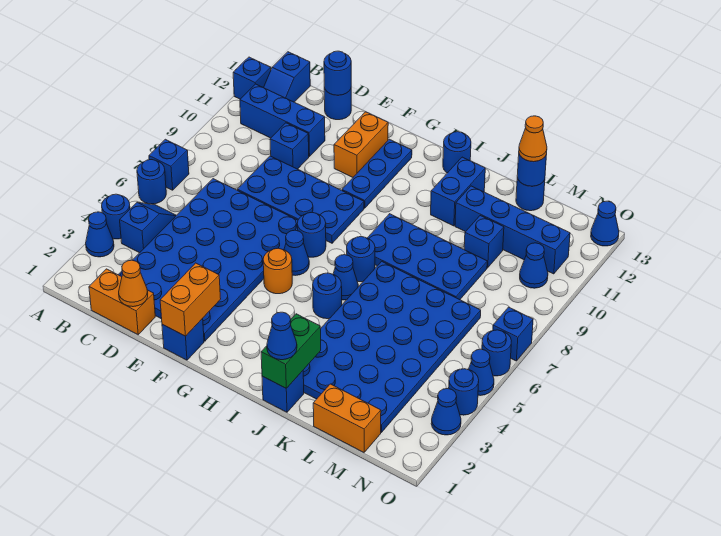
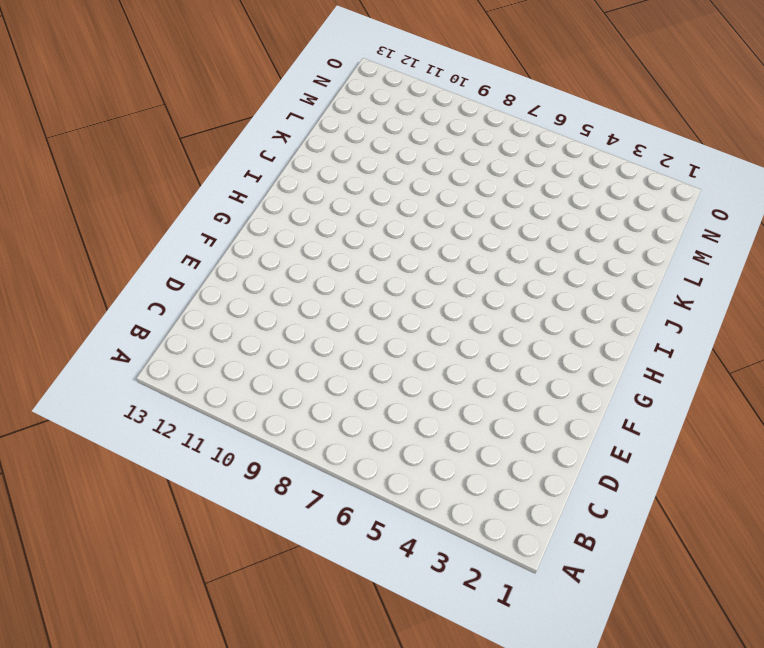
none -> blue cone A3 level 1
none -> blue round brick A4 level 1
none -> blue round brick A6 level 1
none -> blue brick A7 level 1

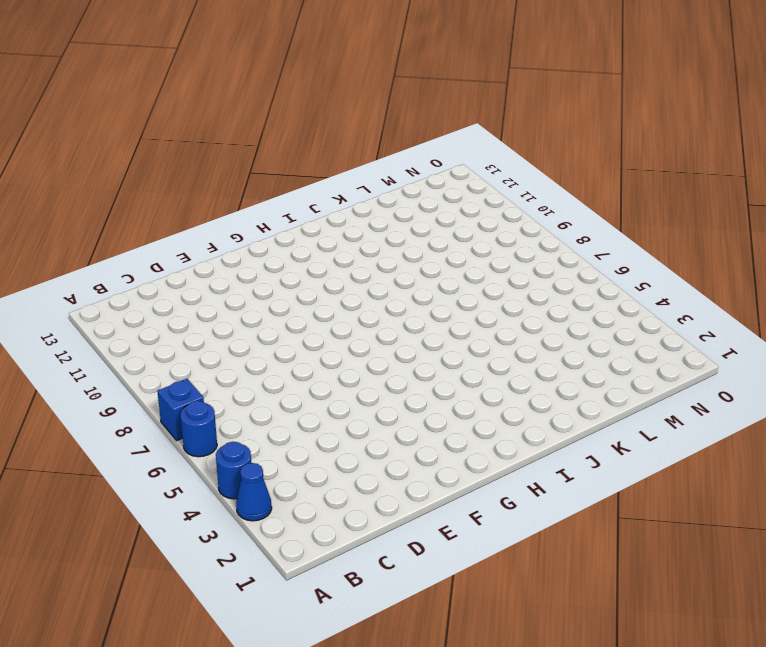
none -> blue brick A12 level 1
none -> blue slope B4:B5 level 1 top 4
none -> blue brick B11:D11 level 1
none -> blue slope B12:B13 level 1 top 13

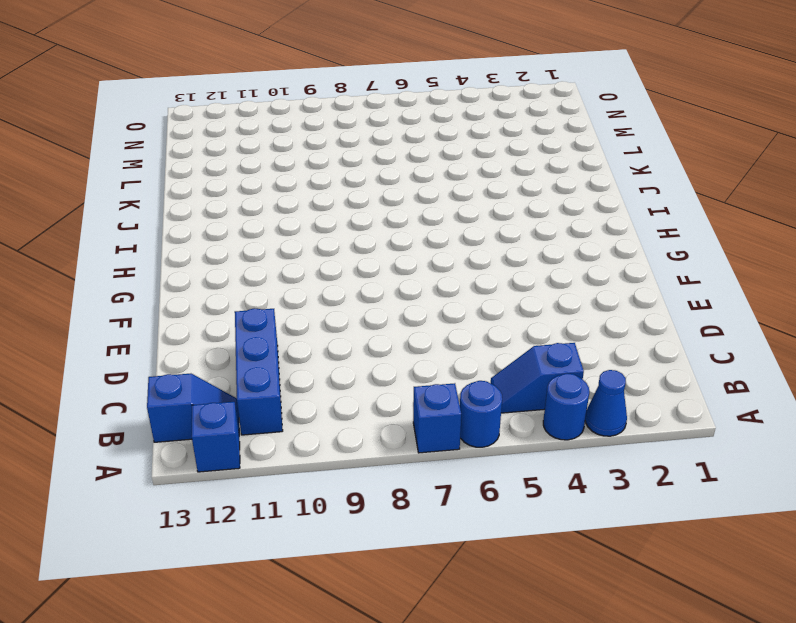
none -> orange brick C1:D1 level 1
none -> blue plate C2:F7 level 1
none -> blue plate D8:G9 level 1
none -> blue brick D10 level 1

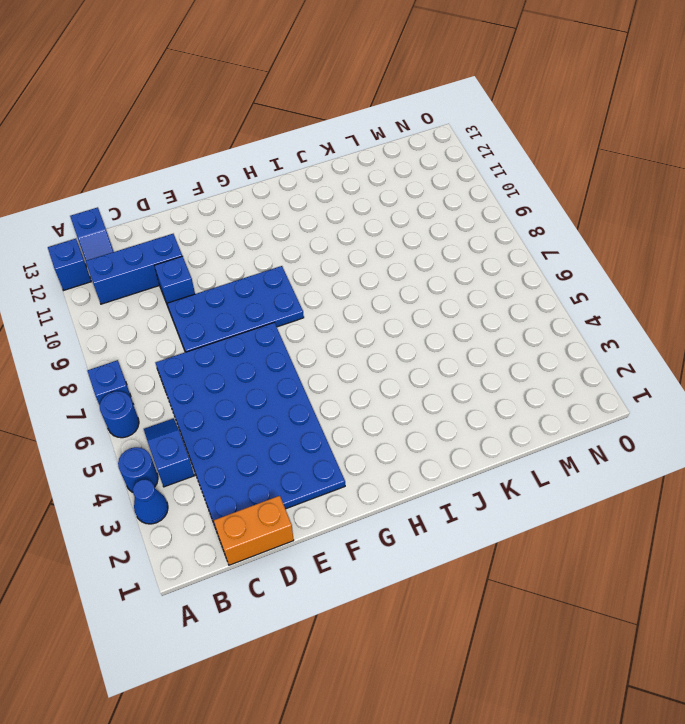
none -> blue round brick D13 level 1
none -> blue brick F1 level 1
none -> orange brick F11:F12 level 1
none -> orange round brick G5 level 1

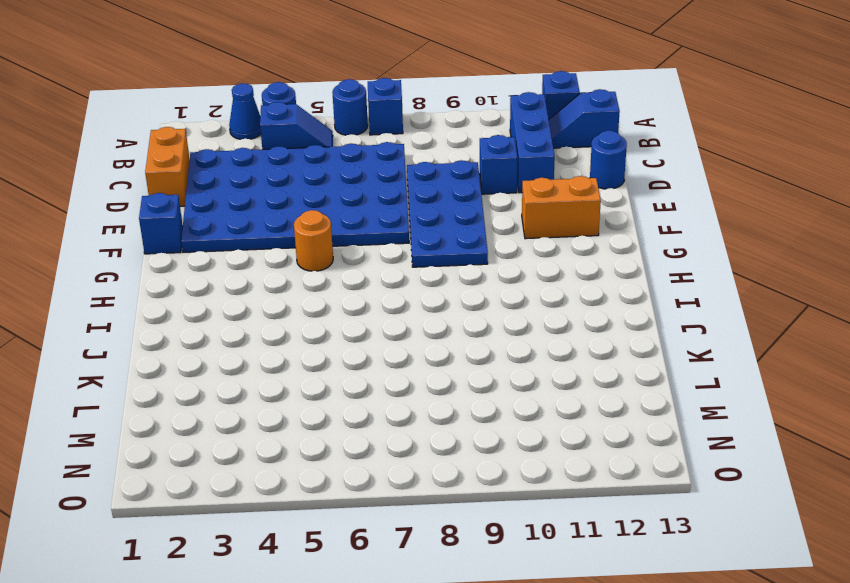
none -> blue cone G6 level 1
none -> blue round brick G7 level 1
none -> blue plate G10:G12 level 1
none -> blue round brick I5 level 1

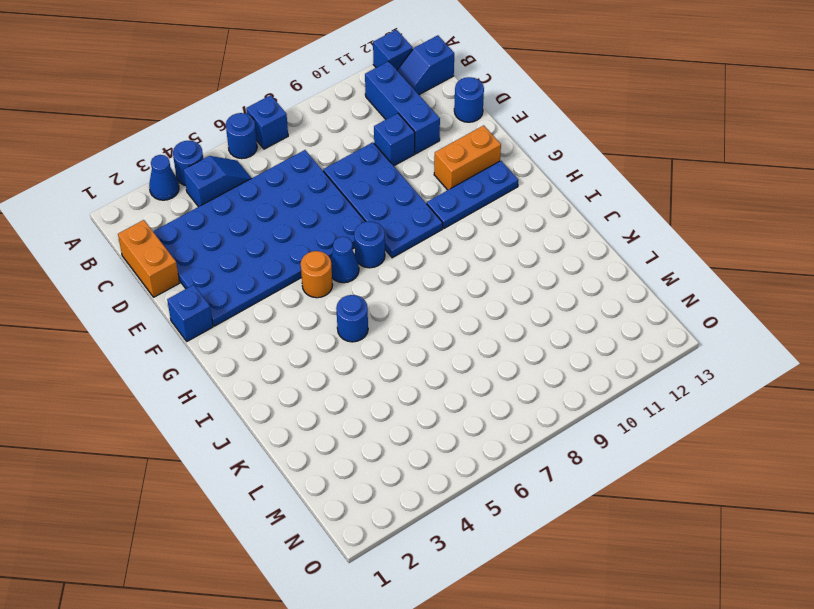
none -> blue cone I6 level 1
none -> blue round brick I7 level 1
none -> blue plate I8:L9 level 1
none -> blue round brick I13 level 1

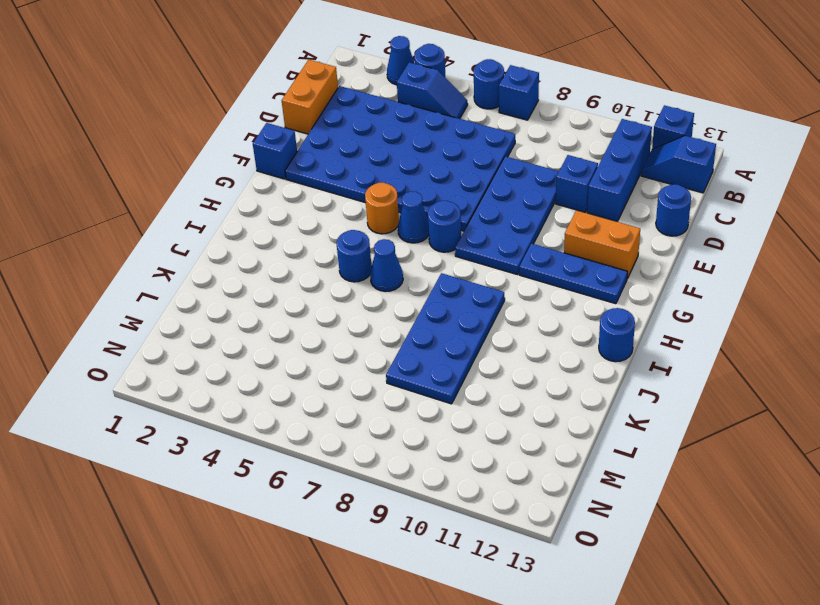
none -> blue round brick I7 level 1
none -> blue brick J1 level 1
none -> blue plate J2:M7 level 1
none -> blue brick J11:J12 level 1

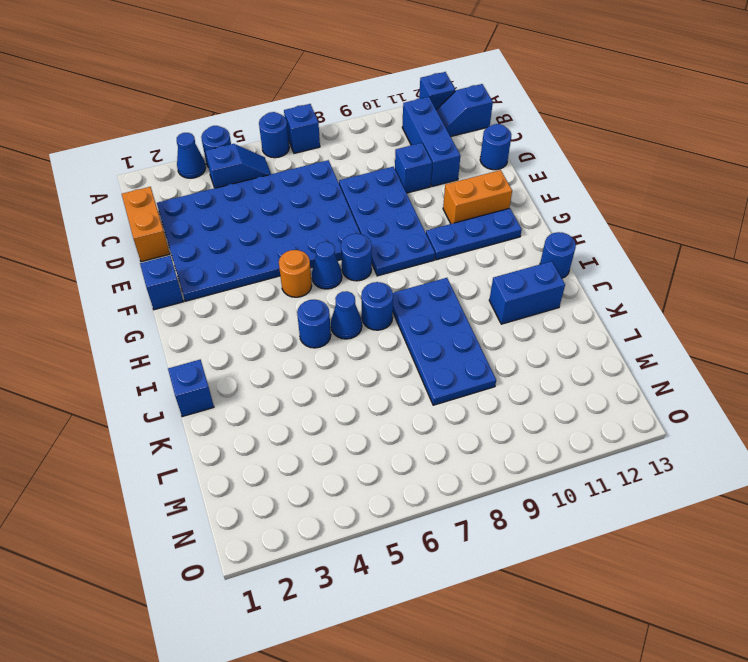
none -> blue plate J2:M7 level 1
none -> blue brick K11:N11 level 1
none -> orange brick L1:M1 level 1
none -> blue brick L10 level 1

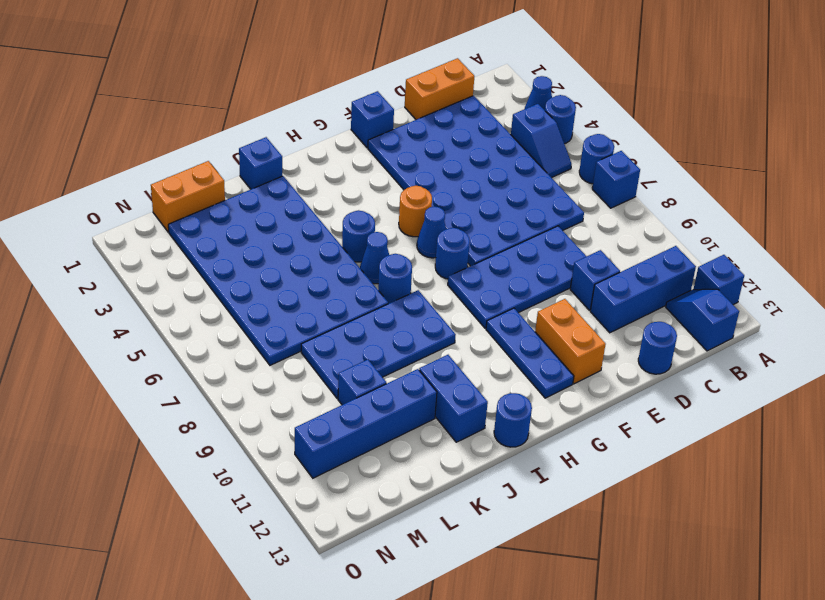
none -> blue round brick L13 level 1
none -> blue cone N10 level 1
none -> blue cone O3 level 1
none -> blue round brick O4 level 1

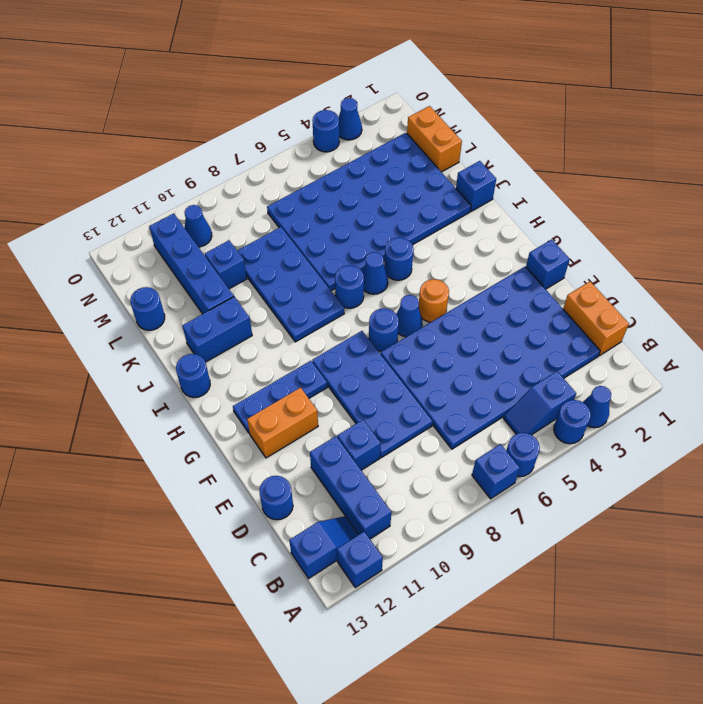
none -> blue cone O5 level 1
none -> blue round brick O6 level 1
none -> blue brick O7 level 1
none -> blue cone O13 level 1

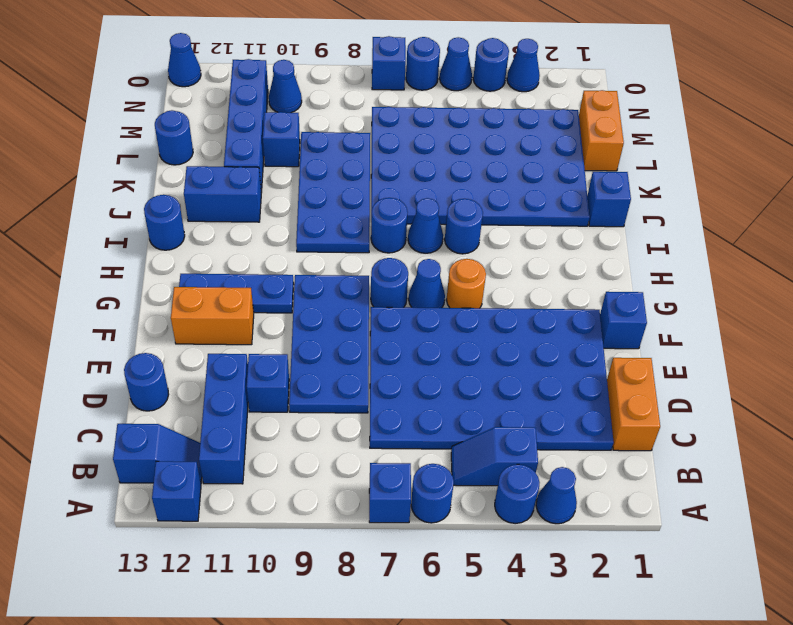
none -> orange cone D1 level 2
none -> blue round brick D13 level 2
none -> orange brick F1:F2 level 2
none -> green brick J1:J2 level 2

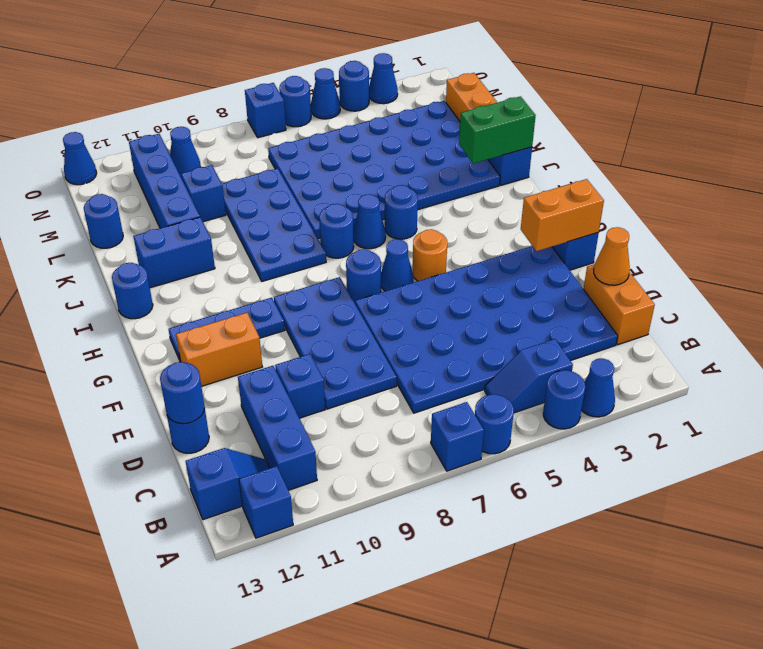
none -> blue round brick L13 level 2
none -> blue cone J1 level 3
none -> orange cone L13 level 3

